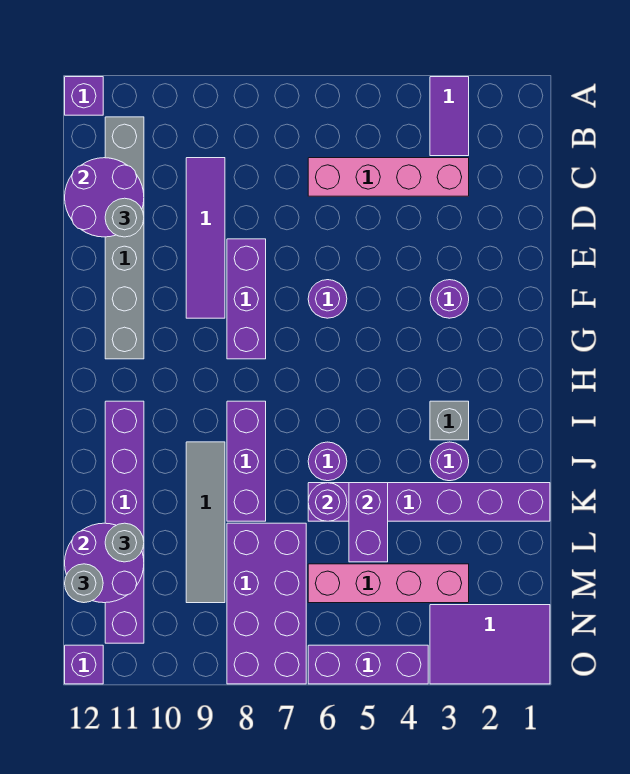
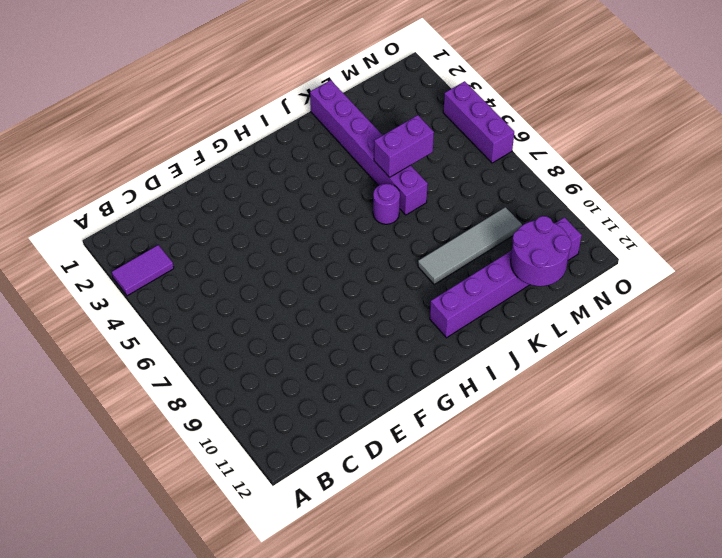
none -> purple brick A12 level 1
none -> grey brick B11:G11 level 1
none -> pink brick C3:C6 level 1

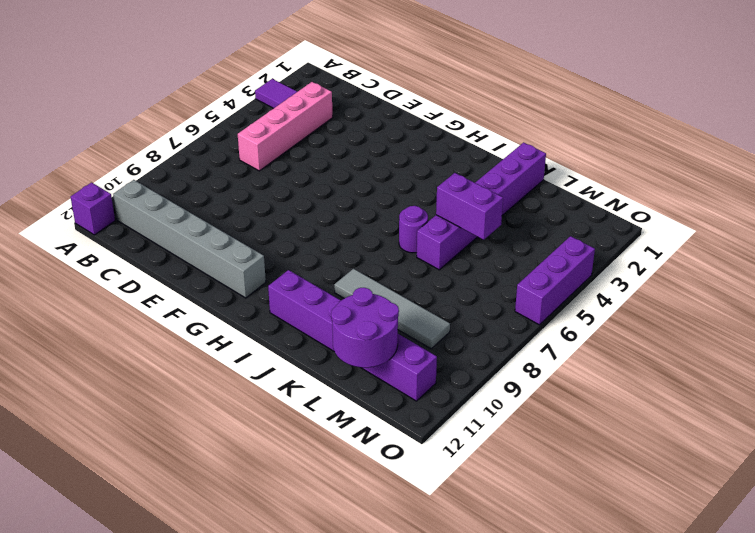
none -> purple tile C9:F9 level 1
none -> purple brick E8:G8 level 1
none -> purple round brick F3 level 1

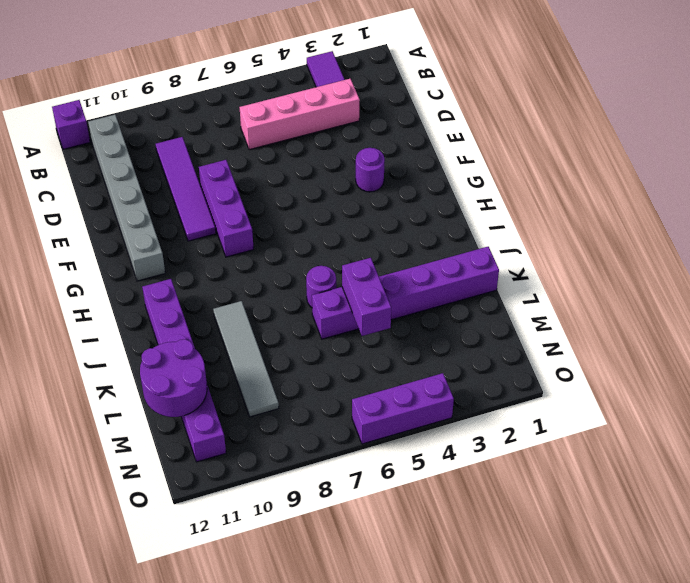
none -> purple round brick F6 level 1
none -> grey brick I3 level 1
none -> purple brick I8:K8 level 1

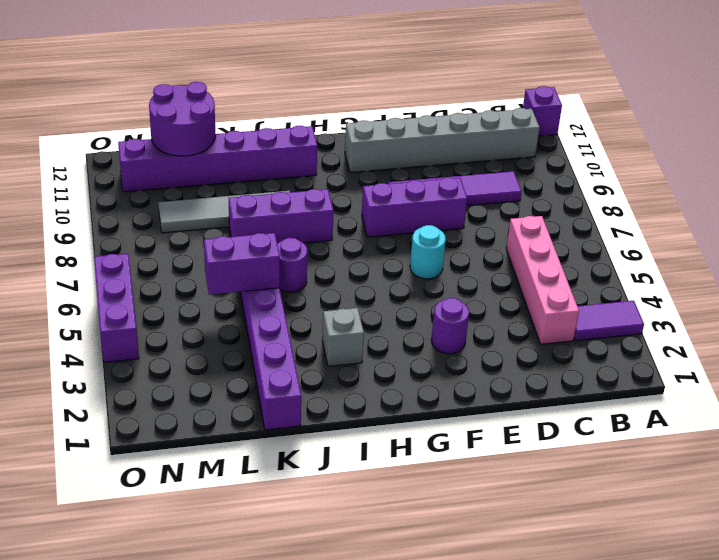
cyan round brick F6 level 1 -> purple round brick F6 level 1
none -> purple round brick J3 level 1
none -> purple brick L7:O8 level 1
none -> pink brick M3:M6 level 1

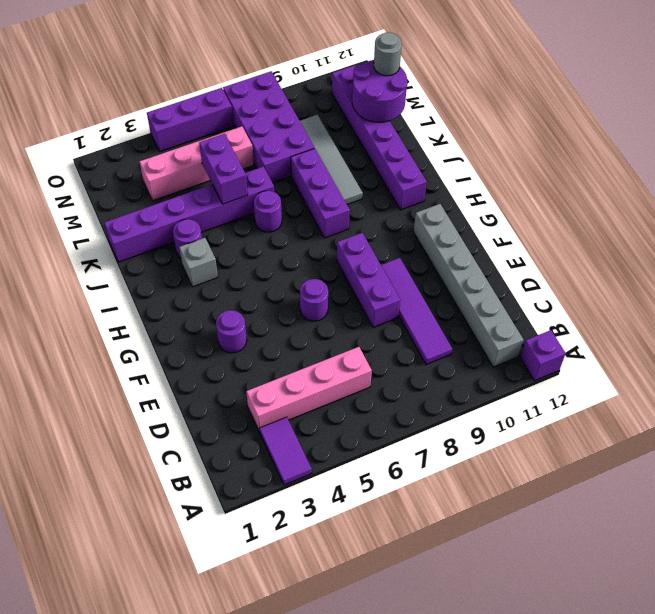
none -> purple tile N1:O3 level 1
none -> purple brick O12 level 1
none -> purple round brick C11:D12 level 2

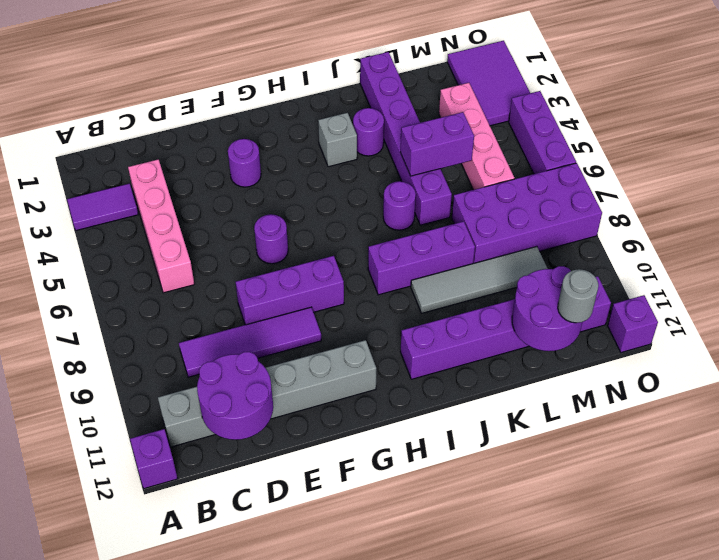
none -> purple round brick K6 level 2
none -> grey round brick D11 level 3
none -> grey round brick L11 level 3

